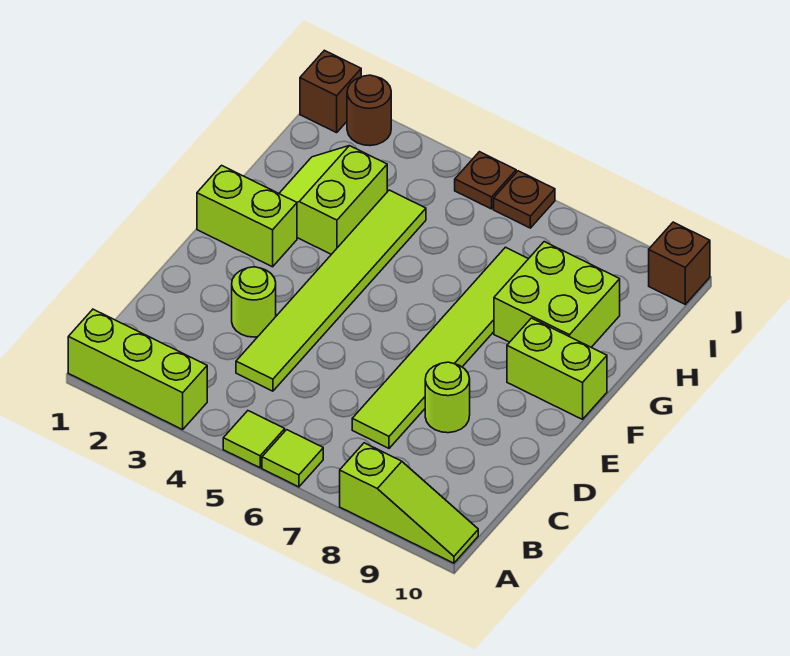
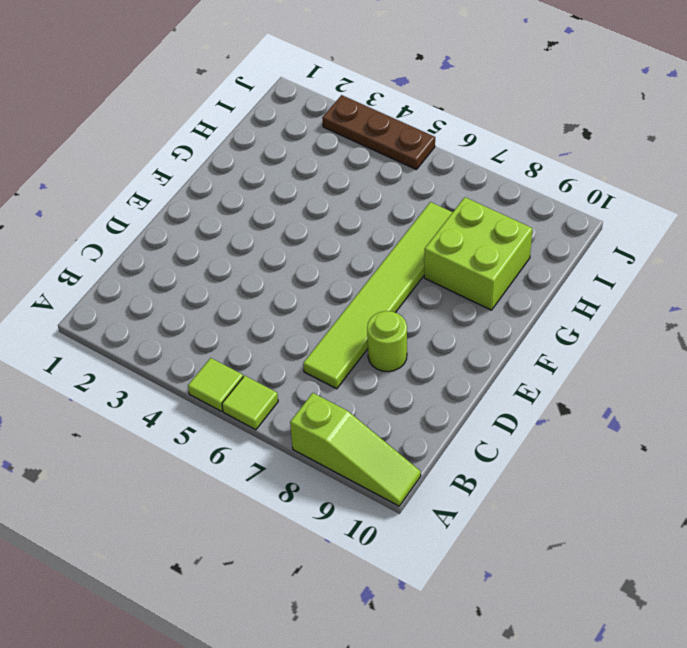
brown plate J3:J5 level 1 -> brown plate J5 level 1
none -> lime brick A1:A3 level 1
none -> lime tile C4:H4 level 1
none -> lime round brick D3 level 1

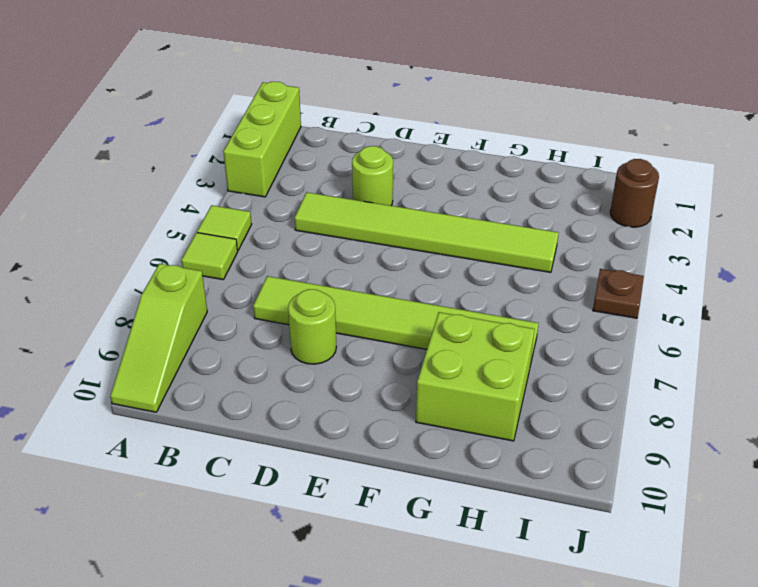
none -> lime brick F1:F2 level 1
none -> lime brick F9:F10 level 1
none -> lime slope G2:H3 level 1 top 3

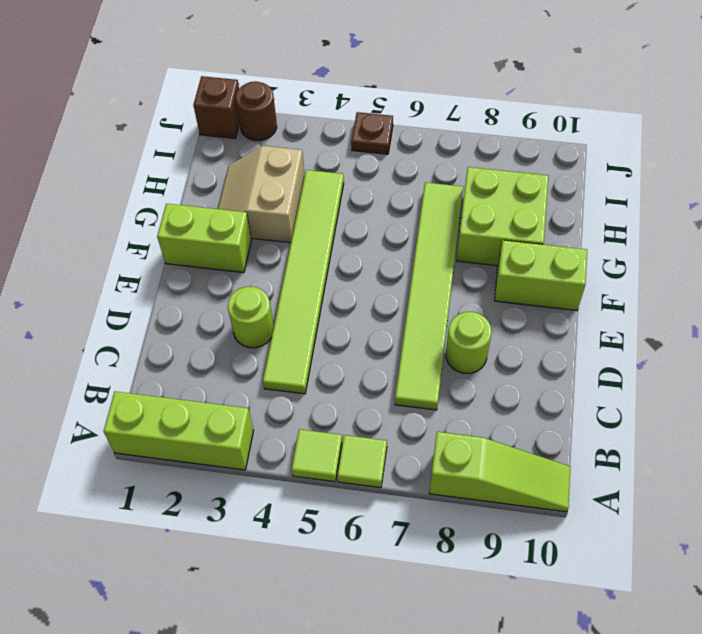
tan slope G2:H3 level 1 top 3 -> lime slope G2:H3 level 1 top 3
none -> brown plate J6 level 1
none -> brown brick J10 level 1

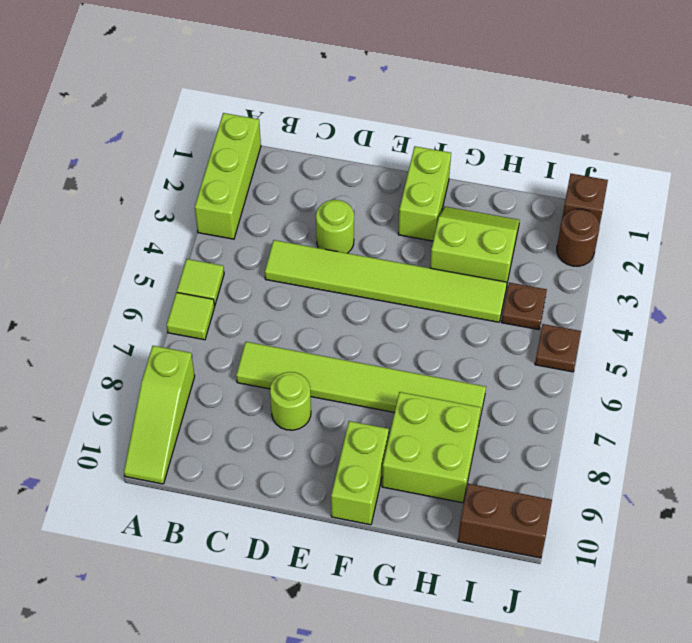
brown plate I4 level 1 -> brown plate J6 level 1
brown brick I10:J10 level 1 -> brown brick J10 level 1

